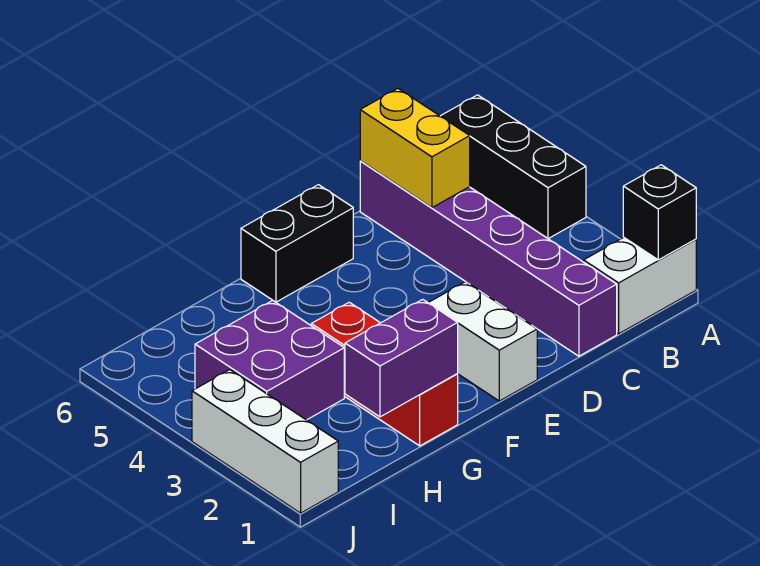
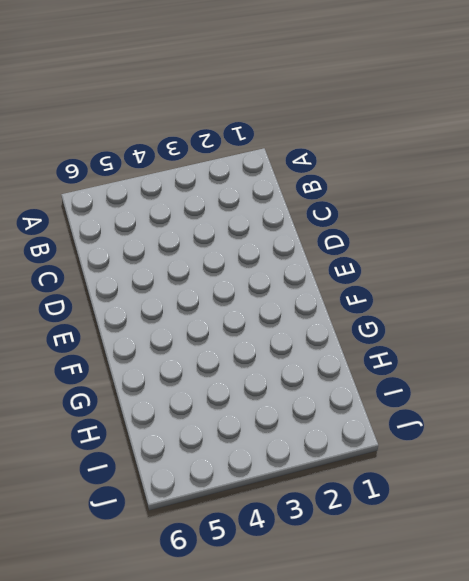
none -> white brick A1:B1 level 1
none -> black brick A4:A6 level 1

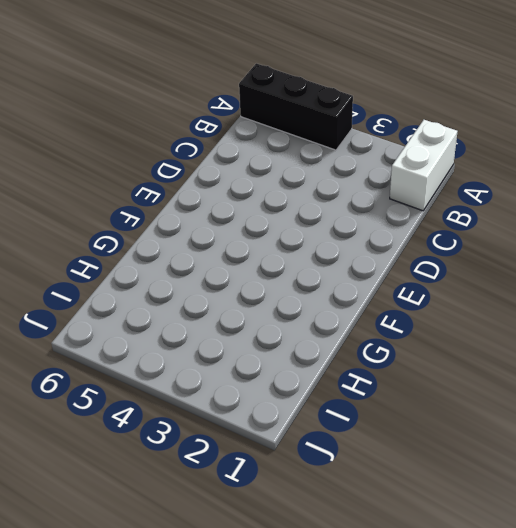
none -> purple brick C1:C6 level 1
none -> white brick E1:E2 level 1

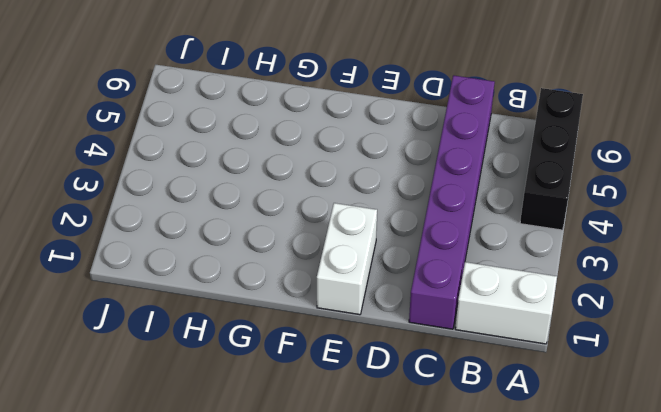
none -> black brick E6:F6 level 1
none -> red brick G1:G3 level 1

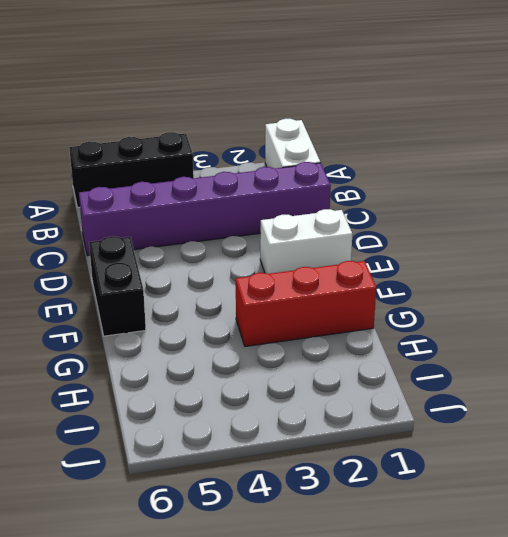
none -> purple brick H3:I4 level 1
none -> white brick J1:J3 level 1

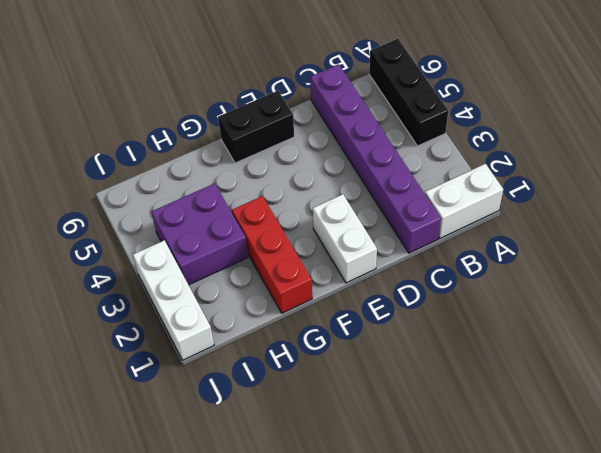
none -> black brick A1 level 2
none -> yellow brick C5:C6 level 2

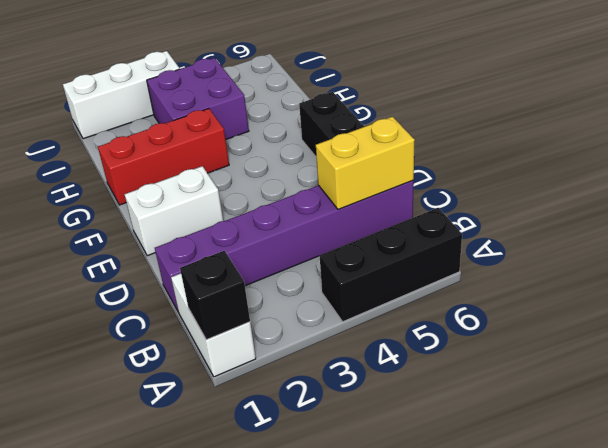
none -> purple brick G1:H1 level 2

